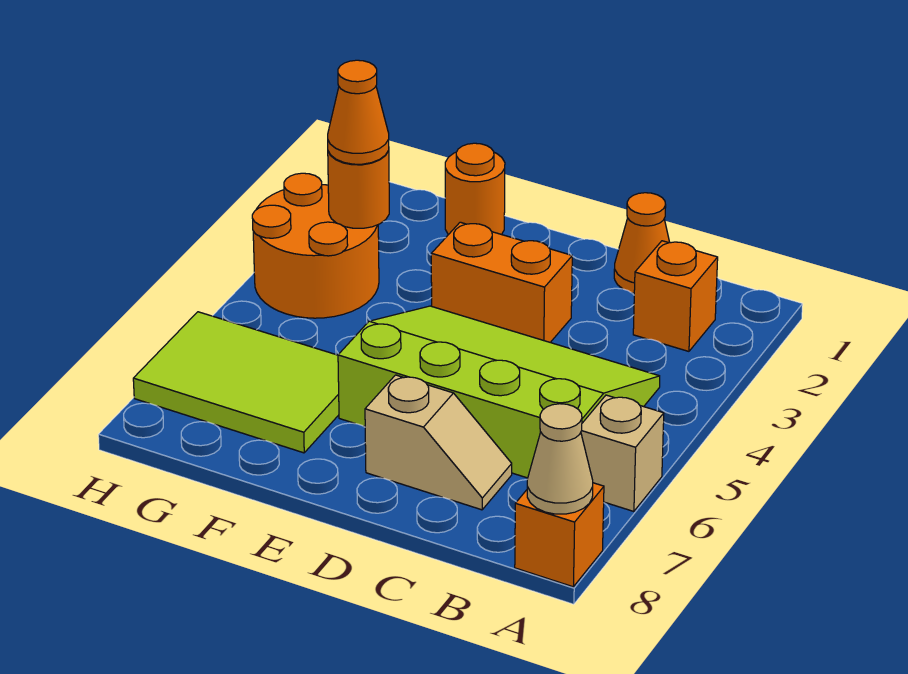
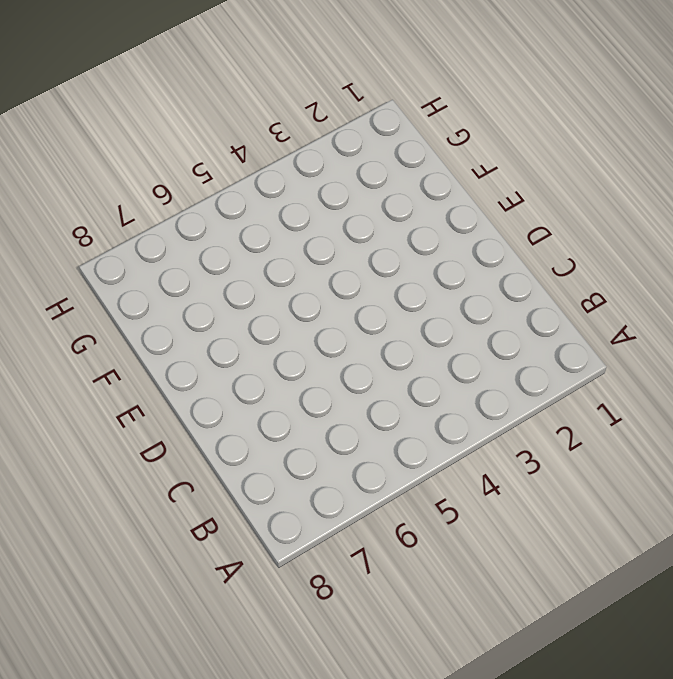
none -> tan brick A6 level 1
none -> orange brick A8 level 1
none -> orange brick B2 level 1

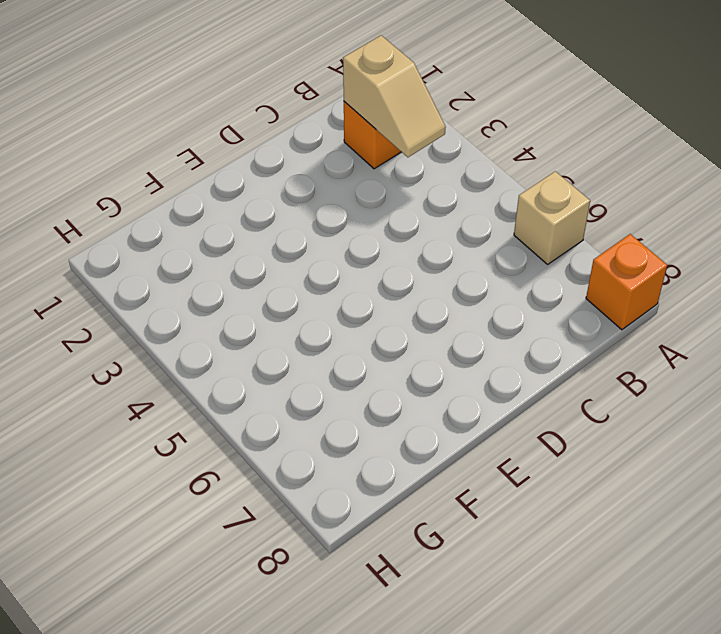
tan slope B2:B3 level 2 top 2 -> tan slope C7:D7 level 1 top D
none -> lime slope B4:E6 level 1 top 6
none -> orange cone C1 level 1
none -> orange brick D3:E3 level 1

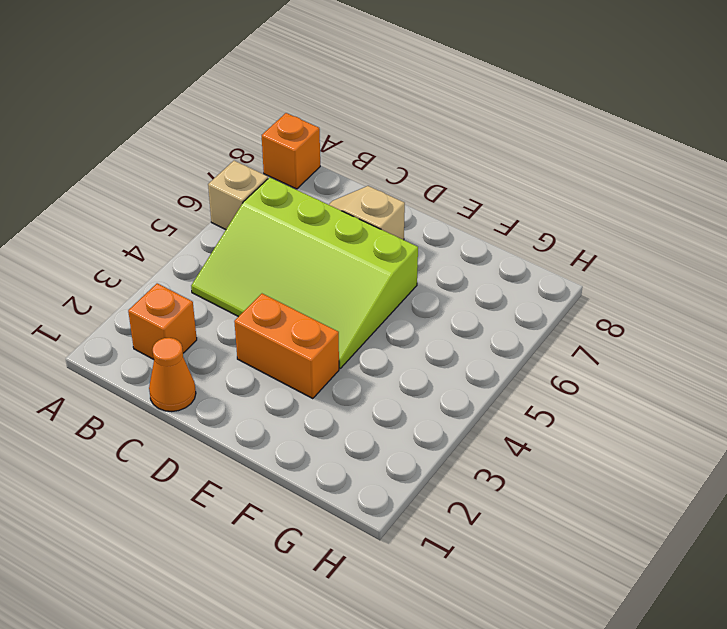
none -> orange round brick F1 level 1
none -> lime tile F6:H7 level 1
none -> orange round brick G3:H4 level 1

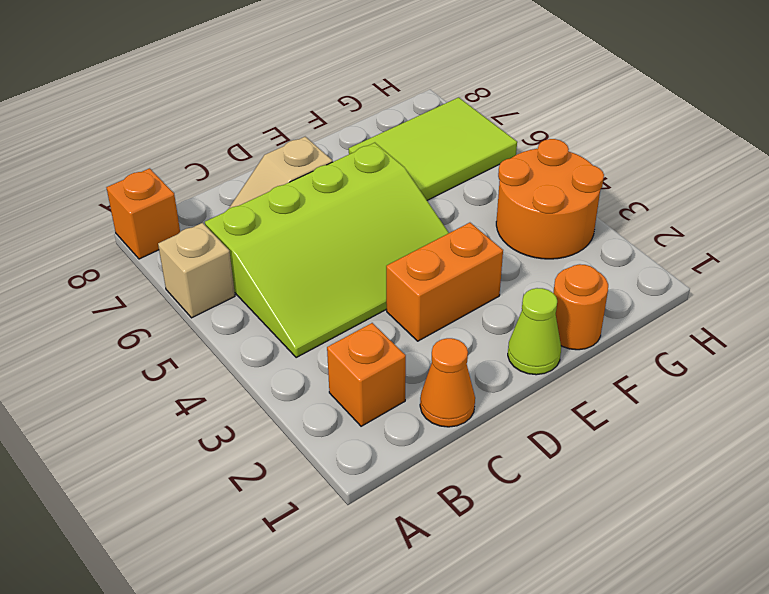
lime cone E1 level 1 -> none
none -> tan cone A8 level 2
none -> orange round brick G3 level 2
none -> orange cone G3 level 3

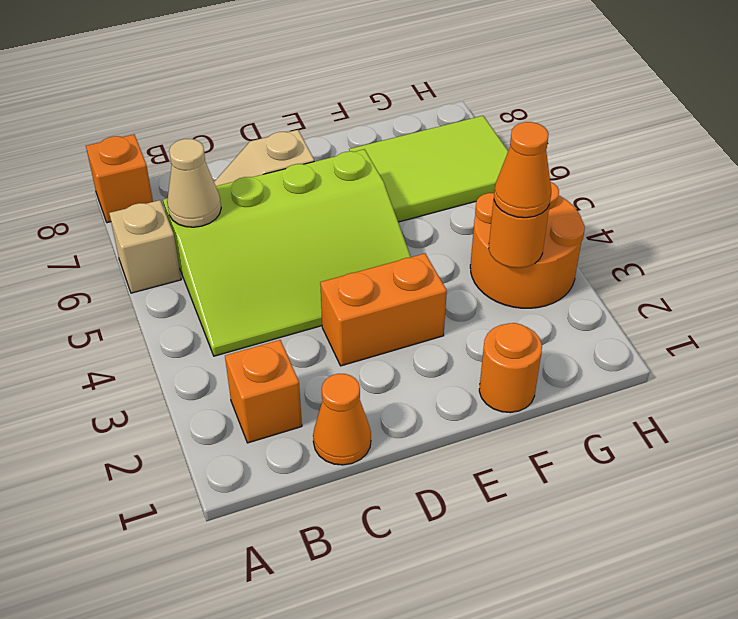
tan cone B6 level 2 -> tan cone A8 level 2

